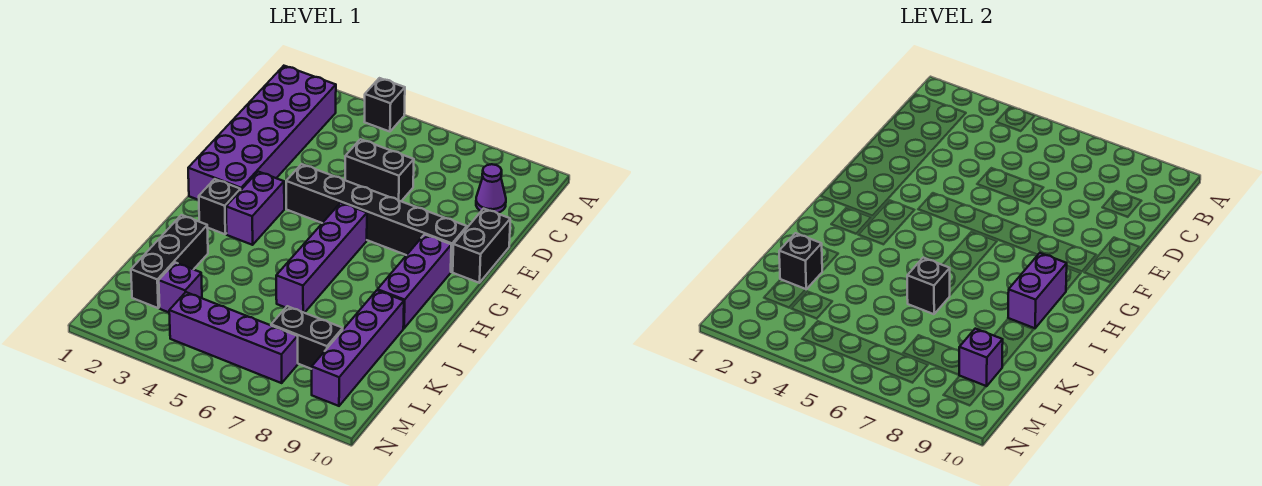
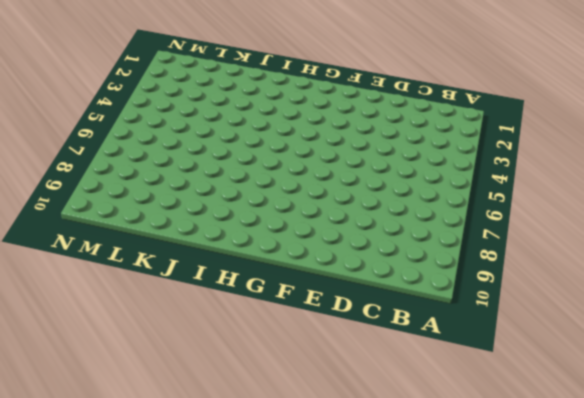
none -> black brick A4 level 1
none -> purple brick B1:G2 level 1
none -> purple cone C9 level 1

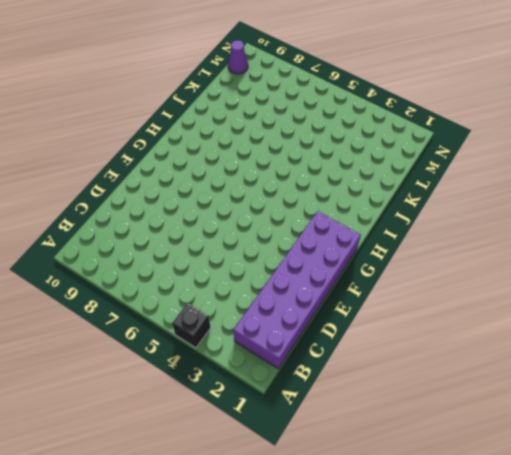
purple cone M10 level 1 -> purple cone C9 level 1
none -> black brick D5:D6 level 1
none -> black brick E10:F10 level 1
none -> black brick F4:F9 level 1

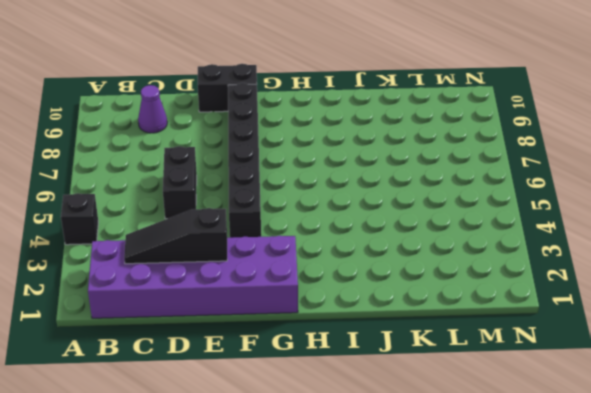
black slope C2:E2 level 2 top E -> none
none -> purple brick G3:H3 level 1
none -> purple brick G6:J6 level 1
none -> purple brick G9:I9 level 1

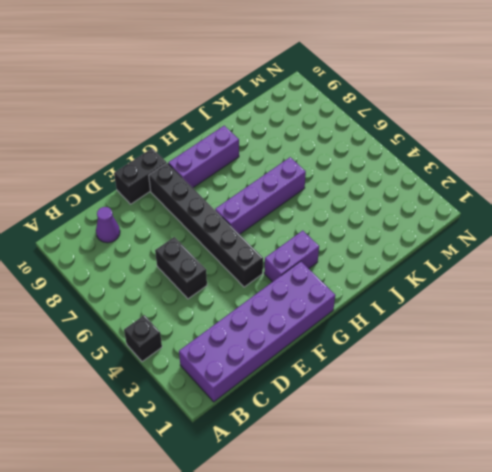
none -> black brick H2 level 1
none -> black brick J2:L2 level 1
none -> purple brick J9:M9 level 1

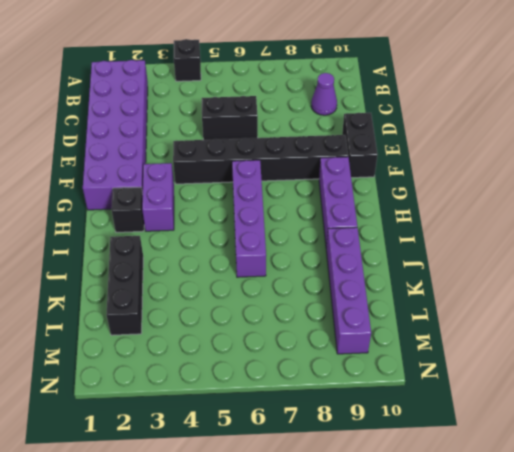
none -> purple brick L3 level 1
none -> black brick L7:L8 level 1
none -> purple brick M4:M7 level 1

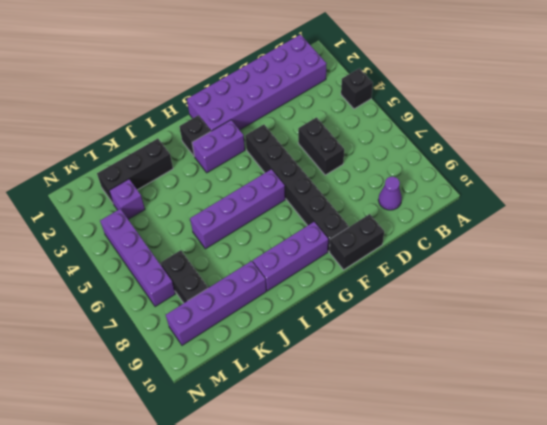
none -> purple brick H9:I9 level 2
none -> black brick J6 level 2
none -> black brick K2 level 2

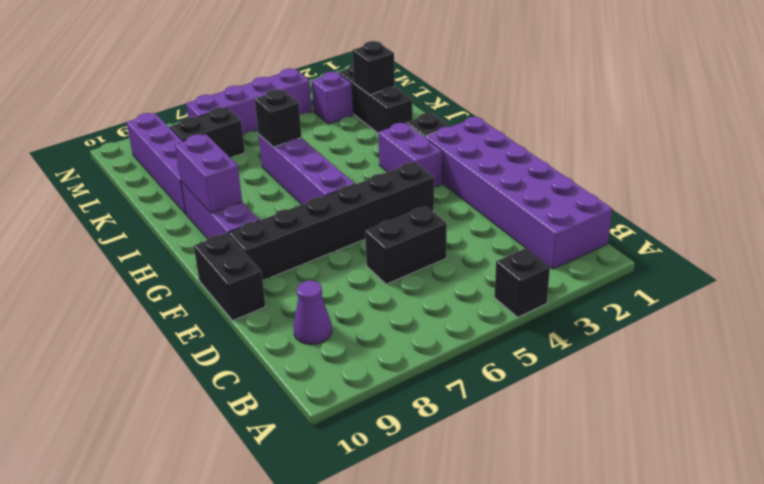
none -> purple brick L9 level 2

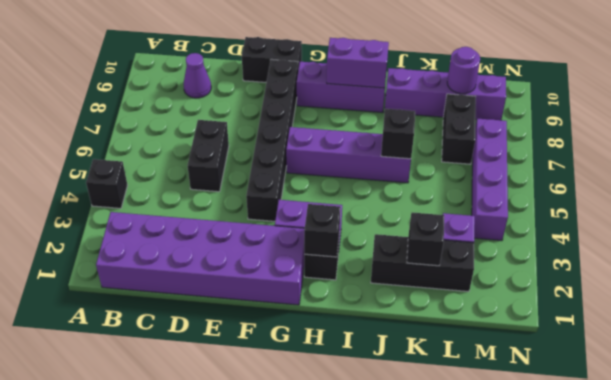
black brick H2 level 2 -> none
purple round brick L9 level 2 -> purple brick L9 level 2

